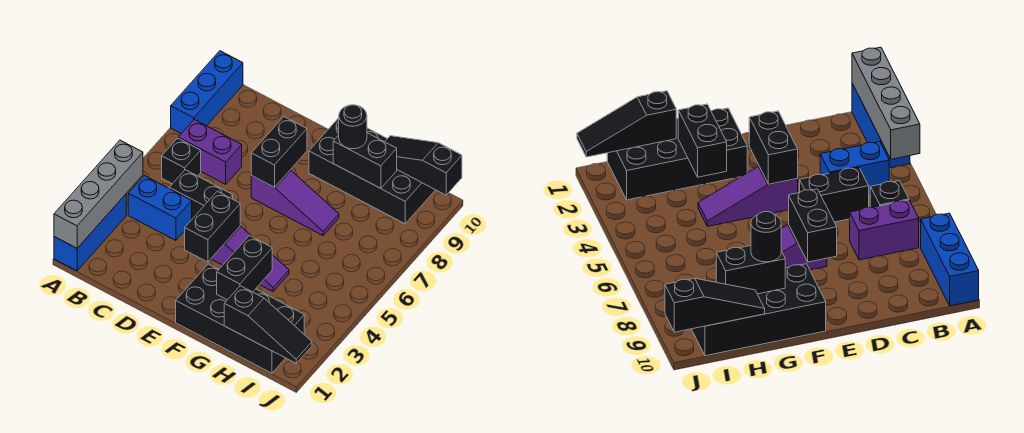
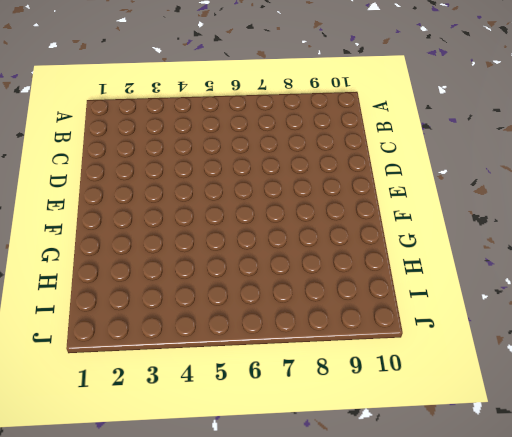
none -> blue brick A1:A3 level 1
none -> blue brick A8:A10 level 1
none -> blue brick B4:C4 level 1

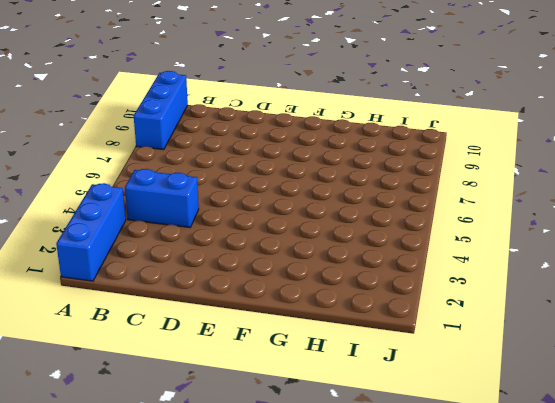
none -> black brick B6 level 1
none -> purple brick B7:C7 level 1
none -> black brick C5:D5 level 1

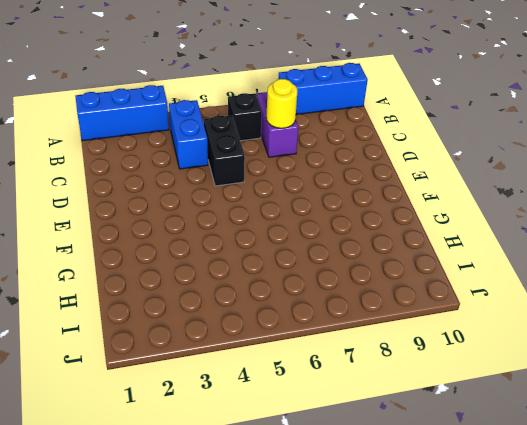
yellow round brick C7 level 2 -> none
none -> purple slope E4:G4 level 1 top E
none -> purple slope E7:G7 level 1 top E
none -> black brick F1:I2 level 1

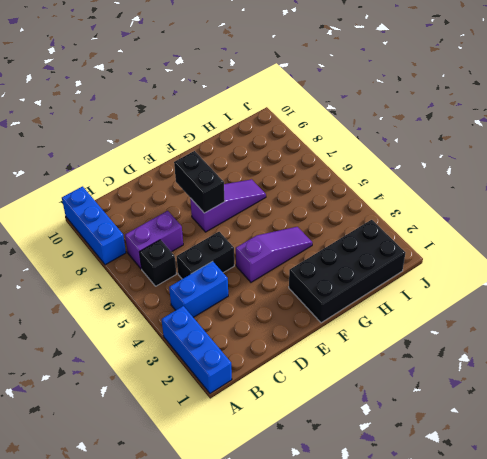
none -> black brick F9:I10 level 1
none -> grey brick A1:A4 level 2
none -> black brick E3:E4 level 2

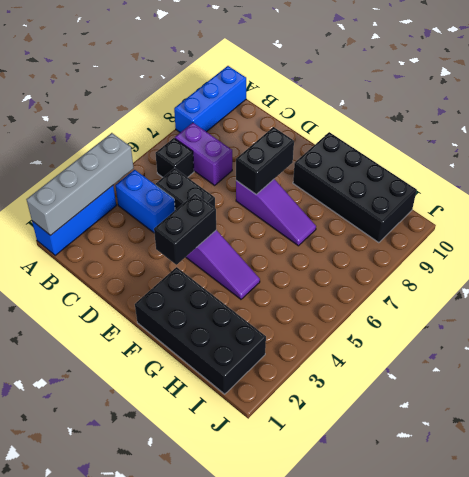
none -> black brick G2:G3 level 2
none -> black brick G9:H9 level 2
none -> black slope H1:J1 level 2 top H

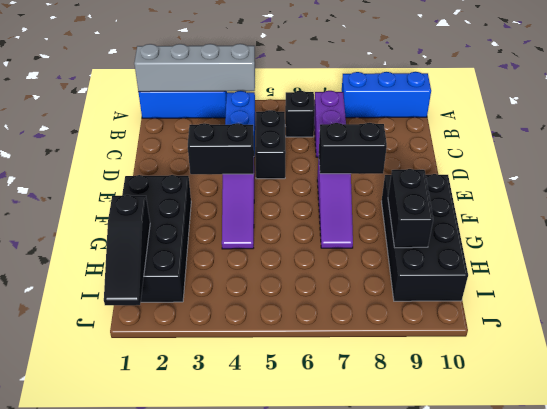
none -> black brick G2:G3 level 2
none -> black slope H10:J10 level 2 top J
none -> black round brick G9 level 3

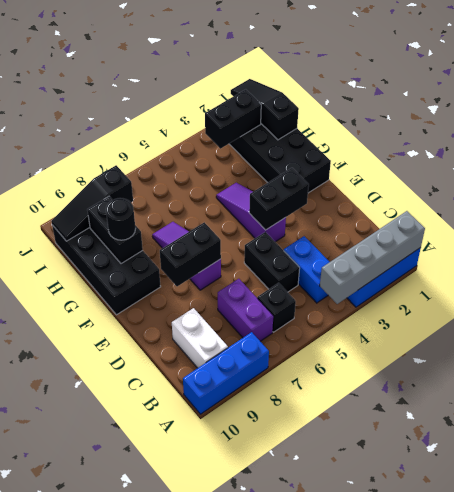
white brick B9:C9 level 1 -> none
black brick I2:I3 level 2 -> black brick G2:G3 level 2
black slope I8:I10 level 2 top 8 -> black slope H10:J10 level 2 top J

